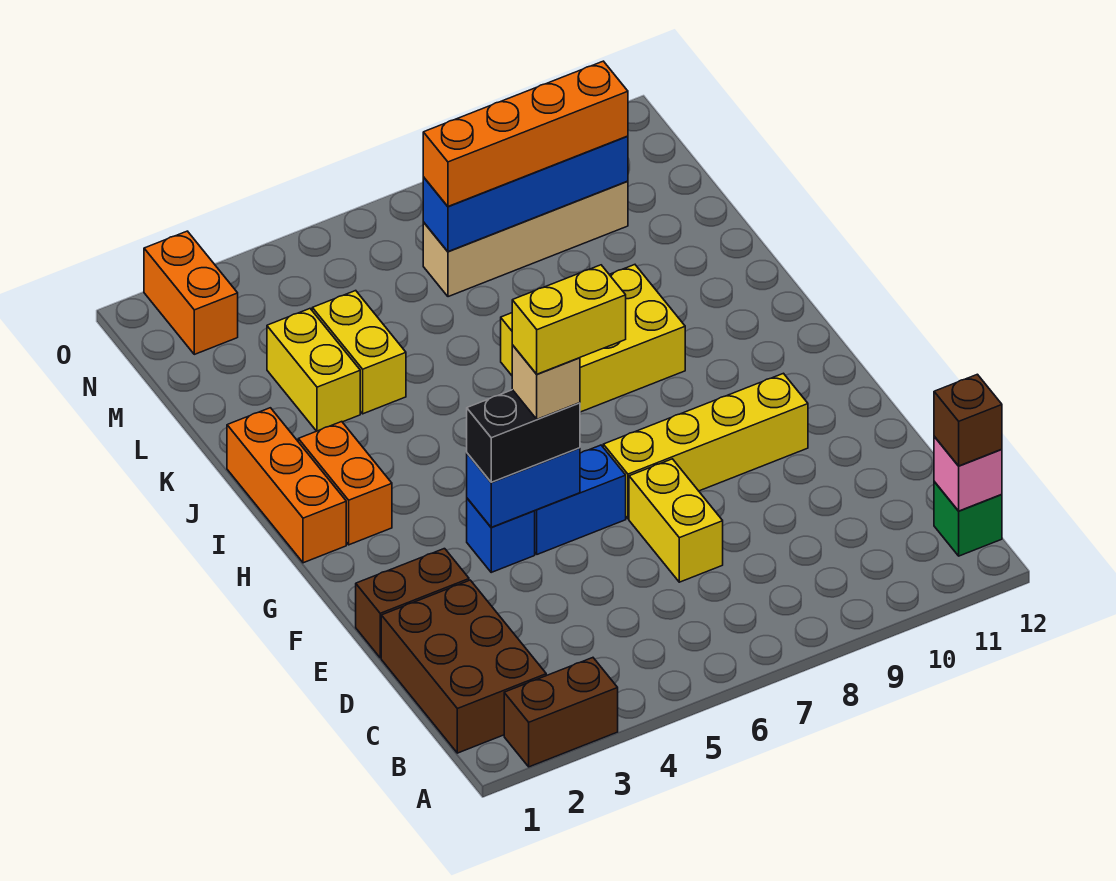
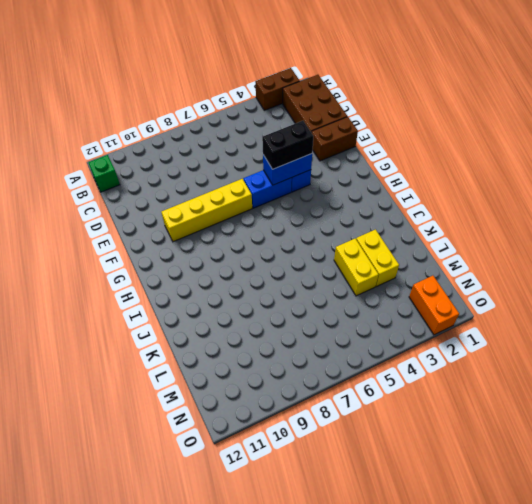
none -> yellow brick D7:E7 level 1
none -> orange brick H1:J1 level 1
none -> orange brick H2:I2 level 1

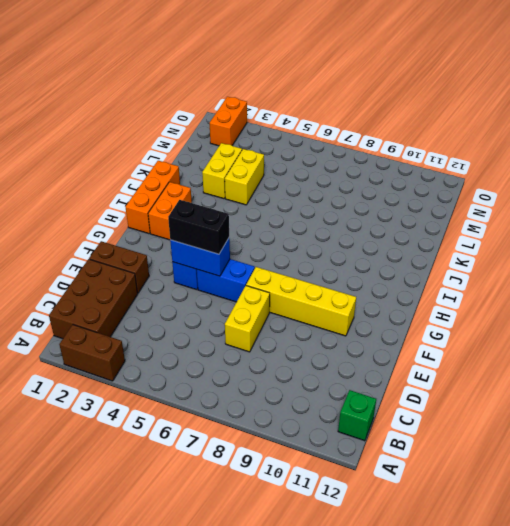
none -> yellow brick I7:J9 level 1
none -> tan brick M7:M10 level 1
none -> pink brick B12 level 2

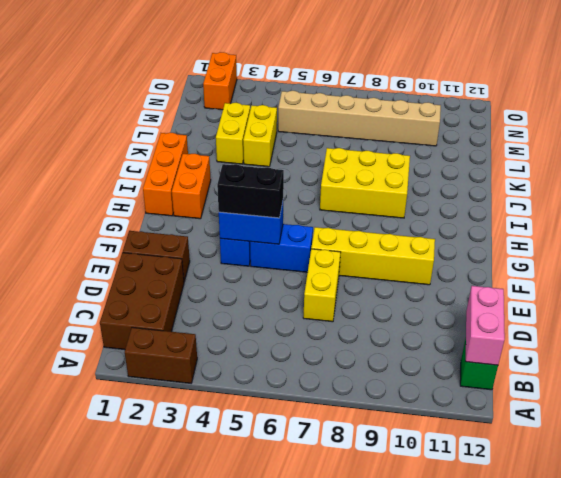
pink brick B12:C12 level 2 -> pink brick B12 level 2
tan brick M5:M10 level 1 -> tan brick M7:M10 level 1
none -> blue brick M7:M10 level 2
none -> brown brick B12 level 3
none -> orange brick M7:M10 level 3

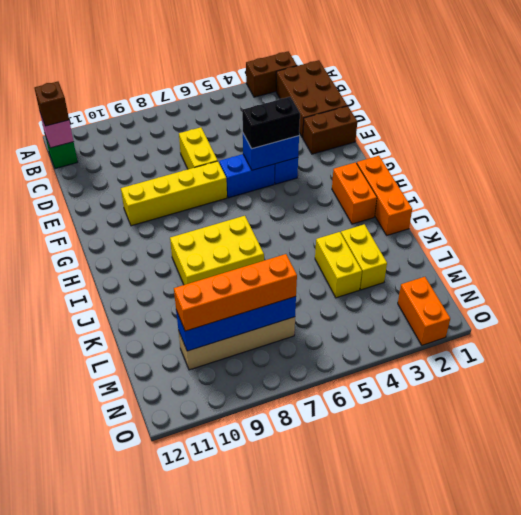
none -> tan brick F5 level 4
none -> yellow brick F5:F6 level 5

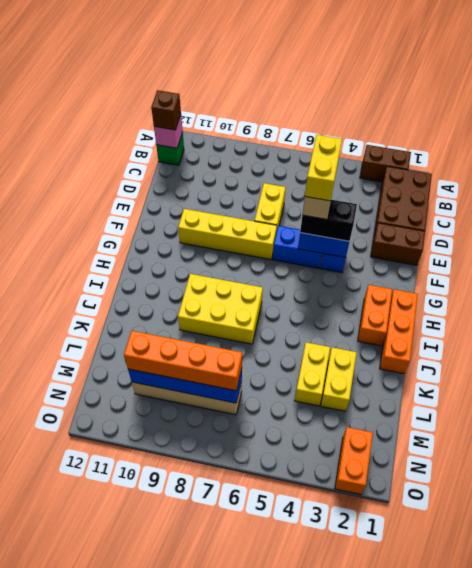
yellow brick E5:F5 level 5 -> yellow brick F5:F6 level 5

